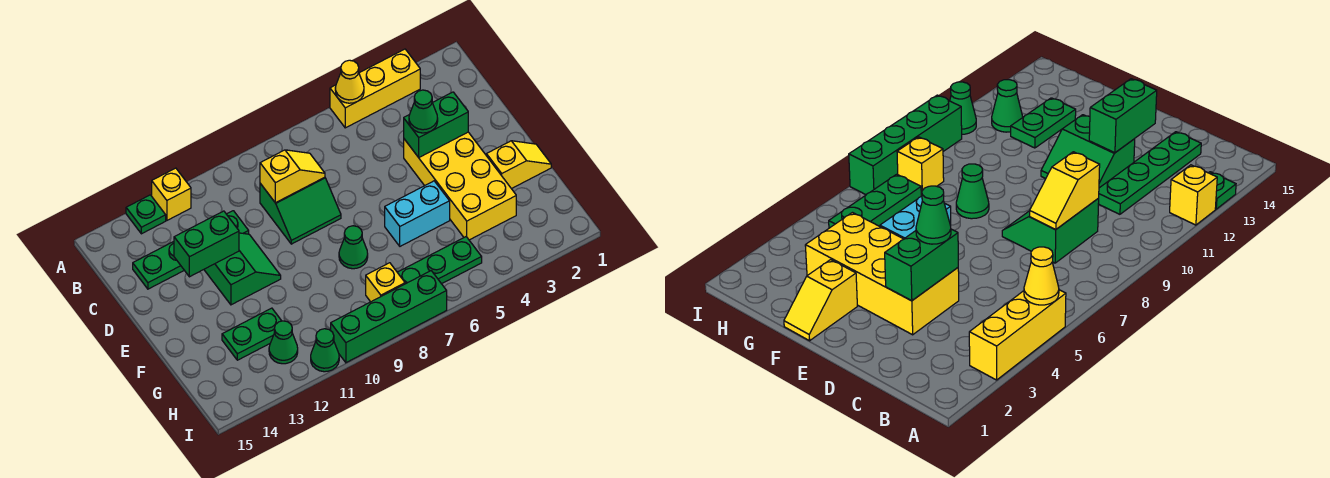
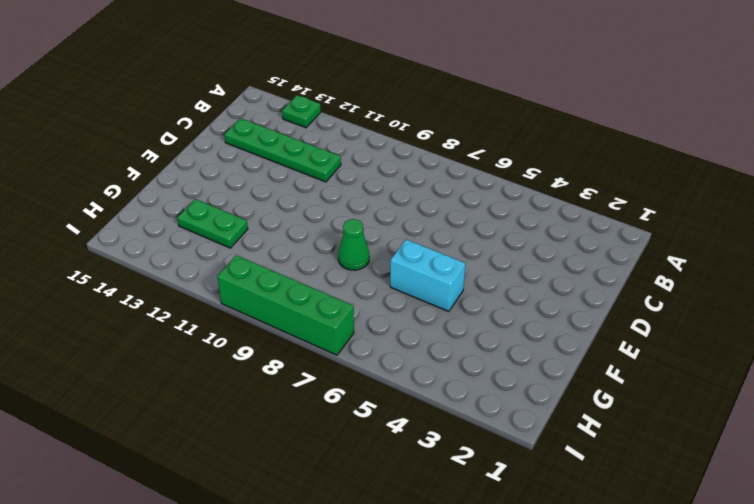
none -> yellow brick A3:A5 level 1
none -> yellow brick A12 level 1
none -> green slope C8:D9 level 1 top C

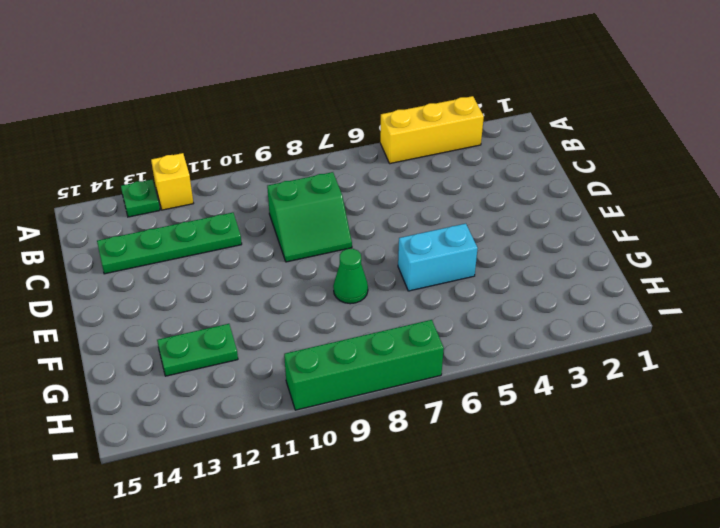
none -> yellow brick D3:G4 level 1
none -> green slope D11:E12 level 1 top 12
none -> yellow slope F1:F2 level 1 top 2

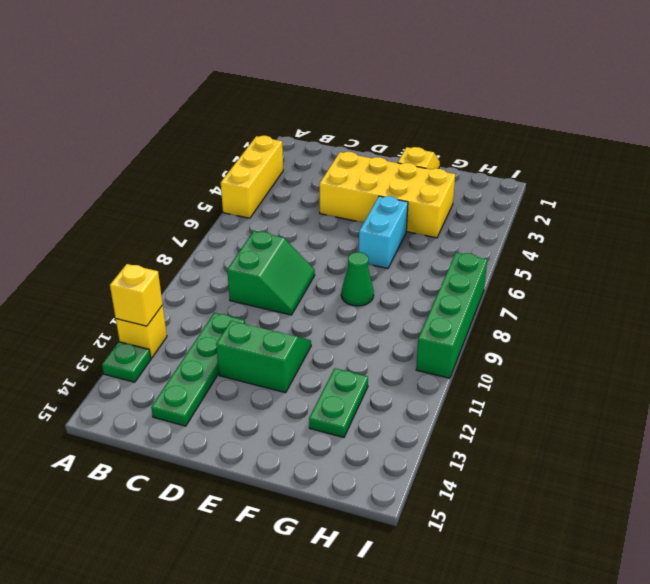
yellow brick A12 level 2 -> yellow brick H8 level 1
none -> green plate H5:H7 level 1
none -> green cone H12 level 1
none -> green cone I11 level 1

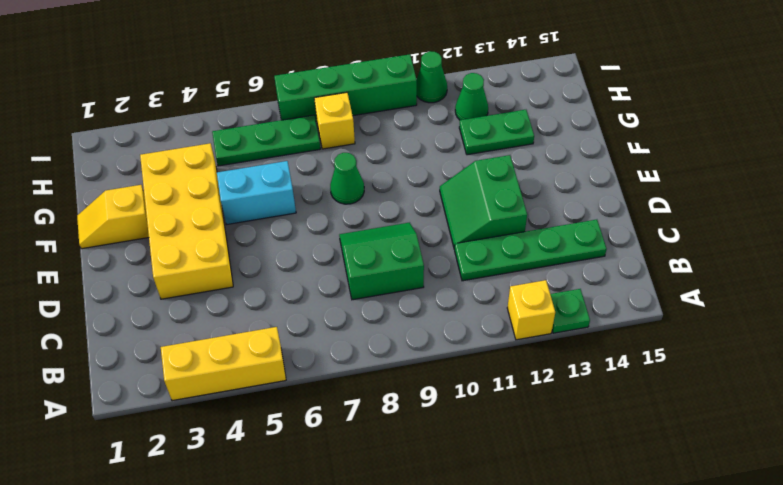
none -> yellow cone A5 level 2
none -> yellow slope C8:C9 level 2 top 9
none -> green brick D3:D4 level 2

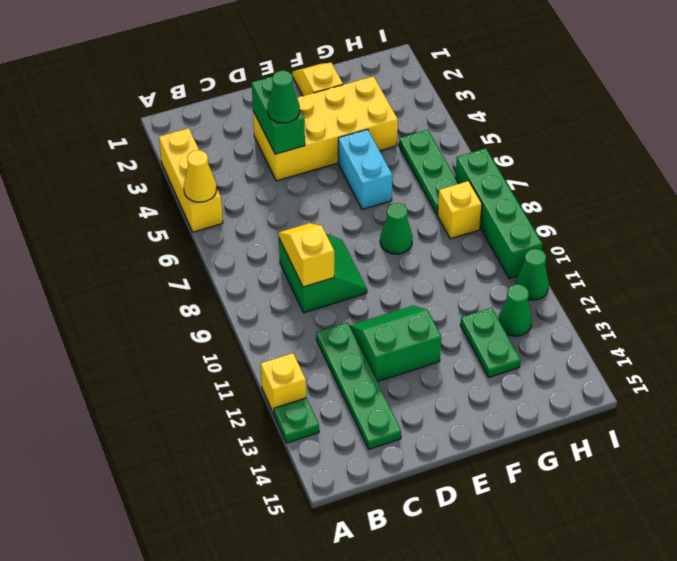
none -> green brick D12:D13 level 2

